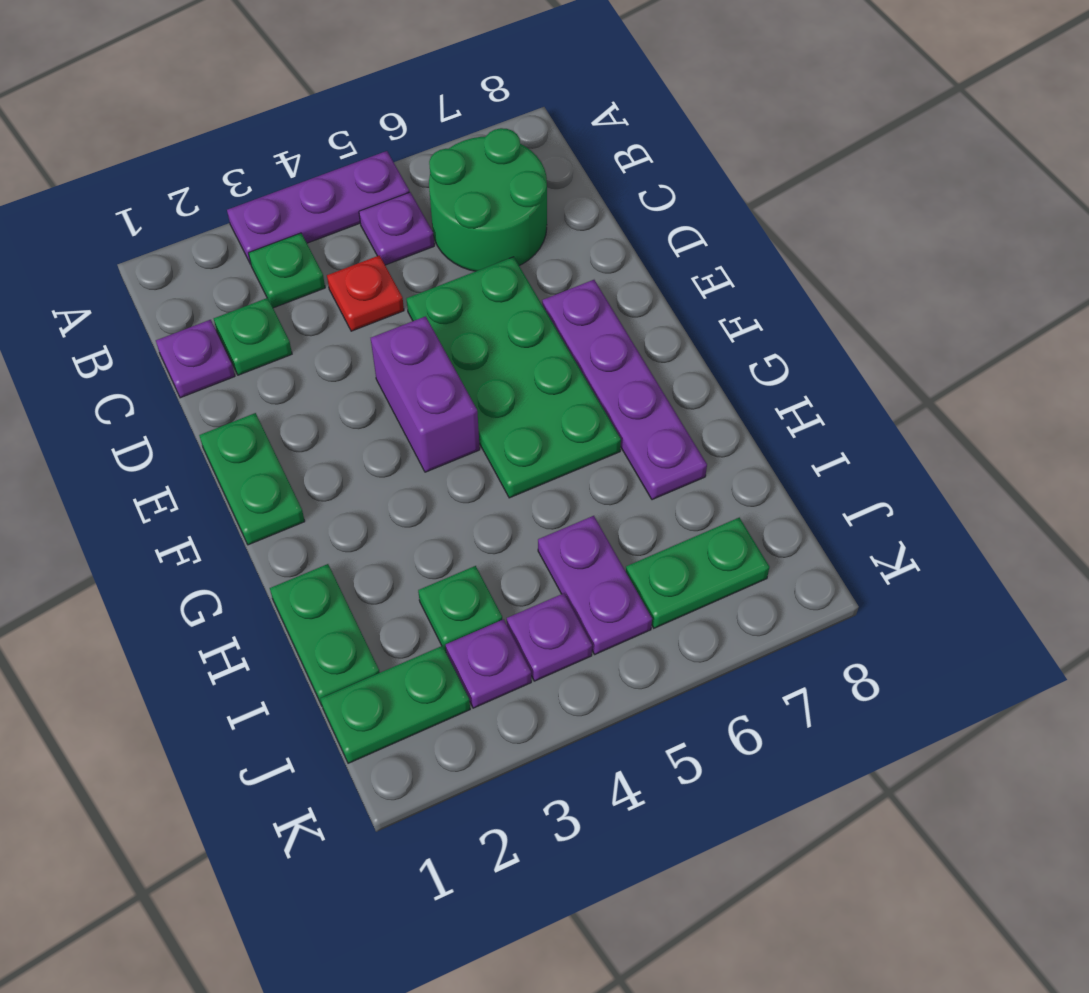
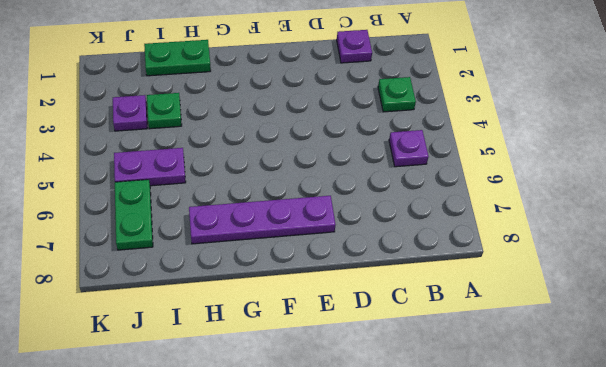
none -> purple plate A3:A5 level 1
none -> green round brick B6:C7 level 1
none -> green plate C2 level 1

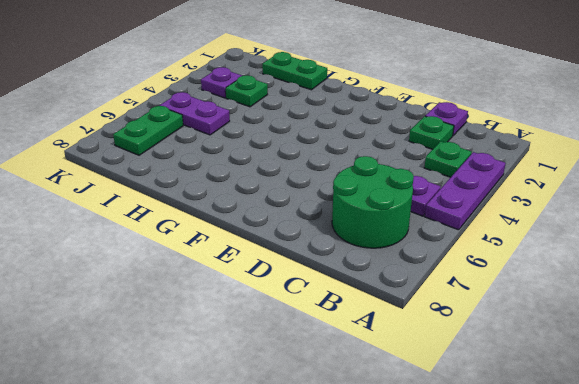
none -> red plate C4 level 1
none -> green plate D5:G6 level 1
none -> green plate E1:F1 level 1

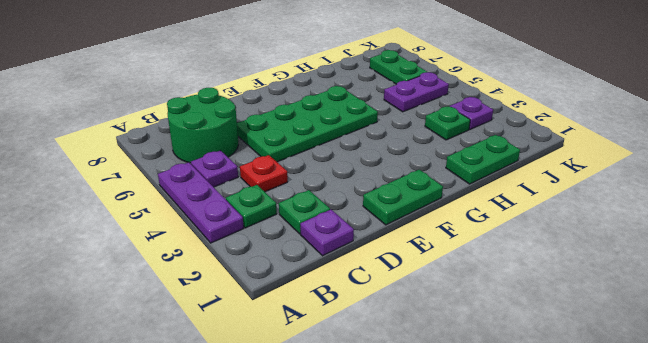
none -> purple brick E4:F4 level 1
none -> purple plate E7:H7 level 1
none -> green plate J1:J2 level 1

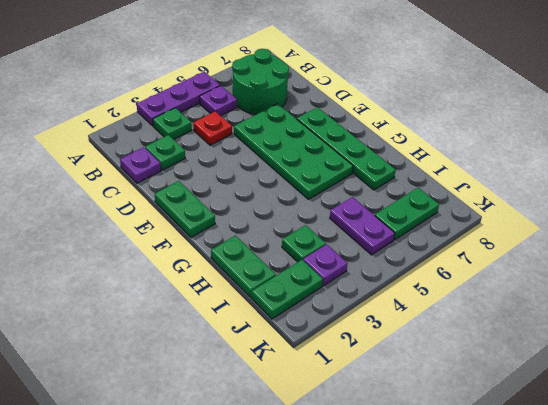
green plate E7:H7 level 1 -> purple plate E7:H7 level 1
none -> purple brick E4:F4 level 1
none -> purple plate J4 level 1

